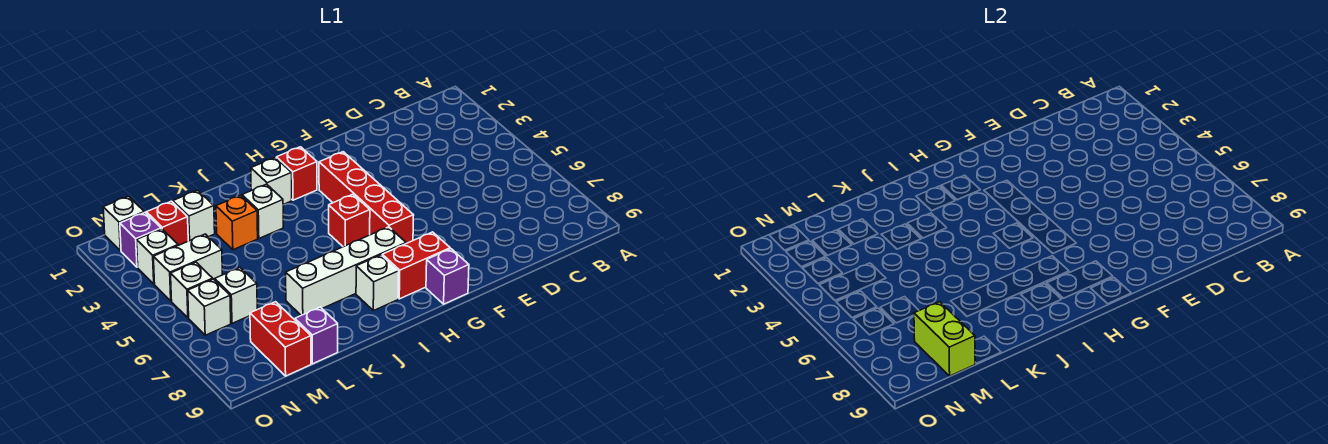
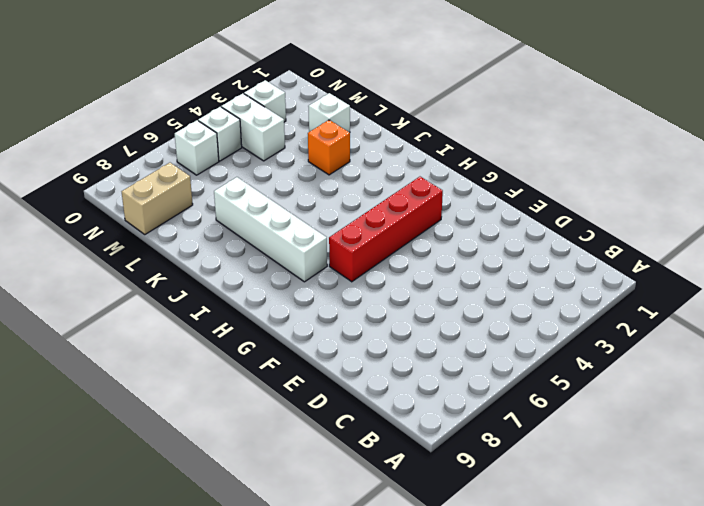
tan brick M8:M9 level 1 -> red brick M8:M9 level 1
none -> red brick G8:H8 level 1
none -> purple brick G9 level 1
none -> red brick H2 level 1

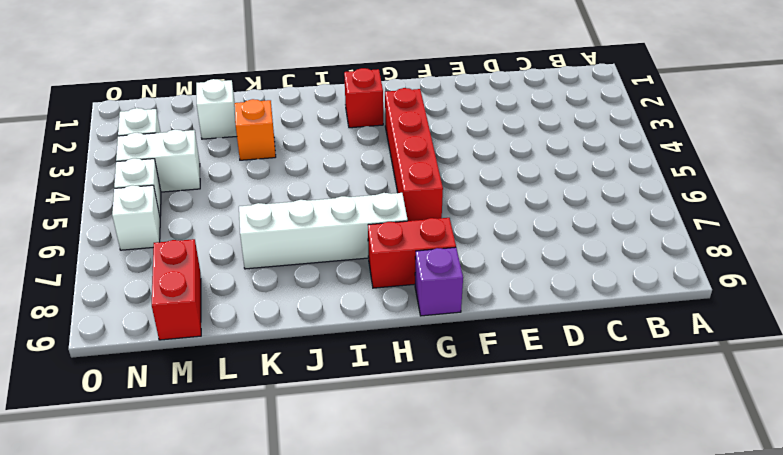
none -> red brick H5 level 1
none -> white brick I2 level 1
none -> white brick I8 level 1

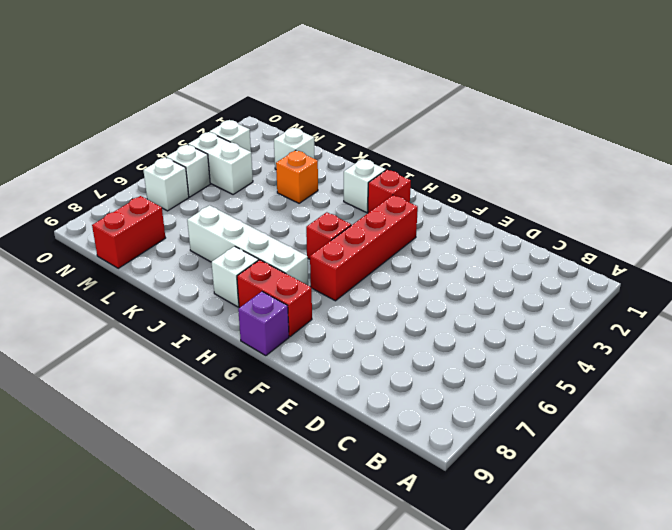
none -> white brick J3 level 1
none -> purple brick L9 level 1
none -> red brick M2 level 1

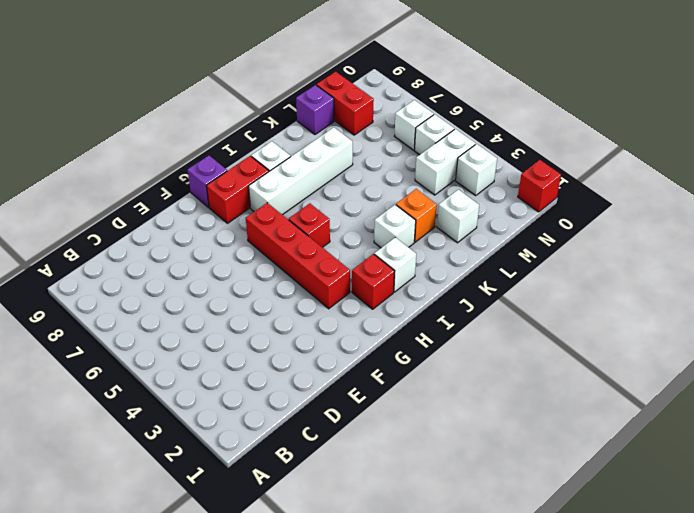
red brick O1 level 1 -> red brick M2 level 1
none -> white brick M6 level 1
none -> white brick N1 level 1
none -> purple brick N2 level 1

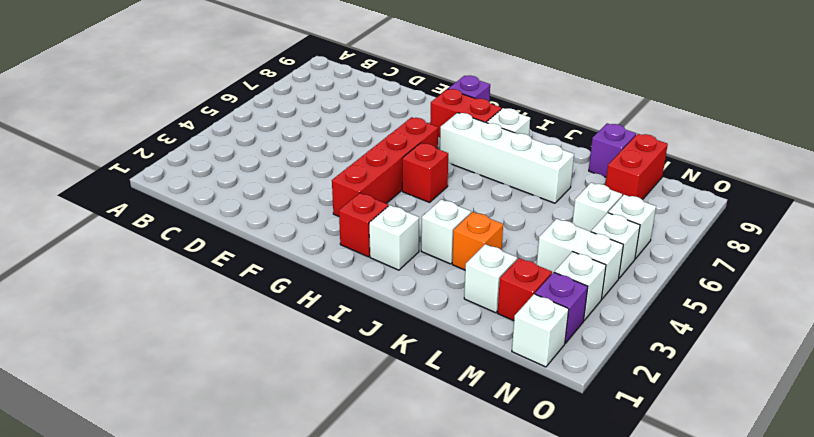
none -> lime brick M8:M9 level 2

